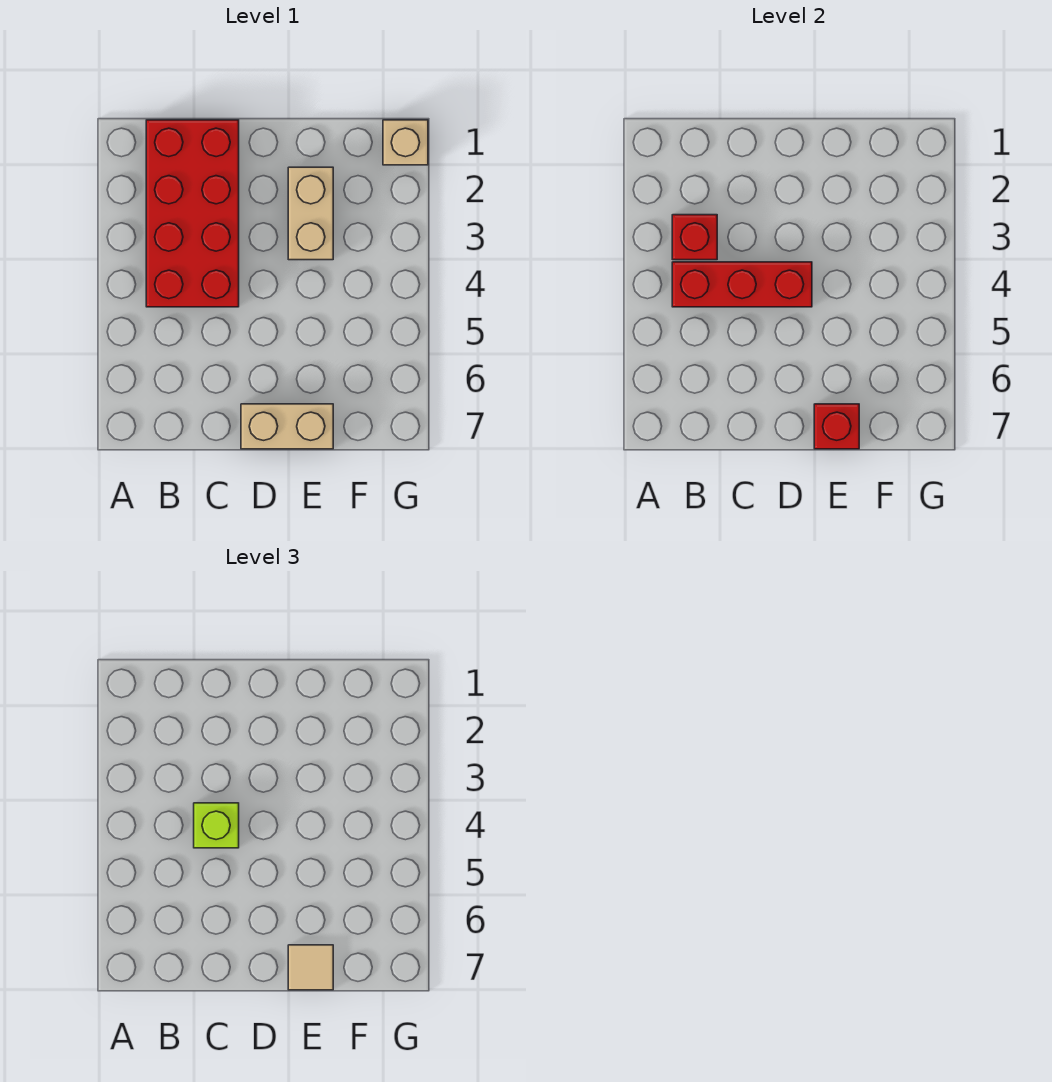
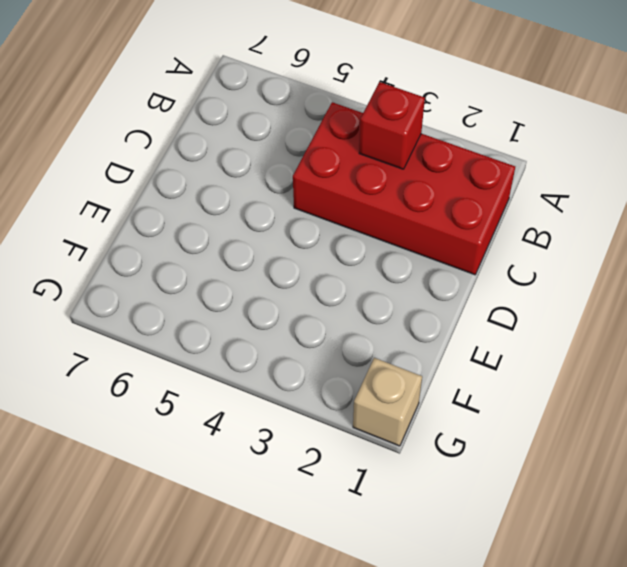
none -> tan brick D7:E7 level 1
none -> tan brick E2:E3 level 1

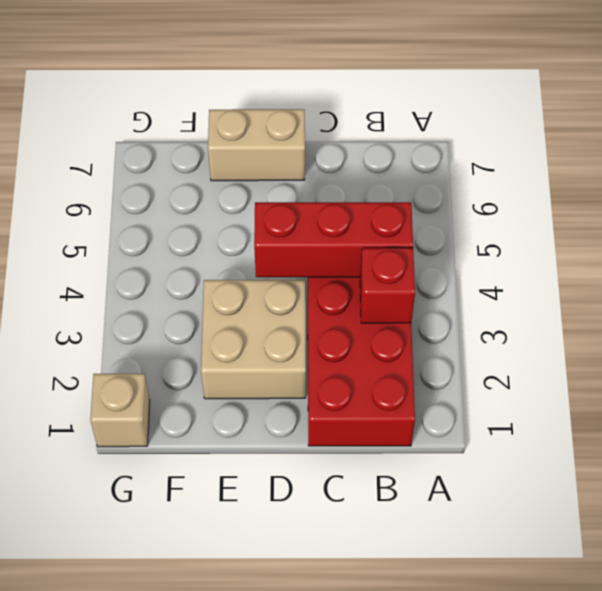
tan brick D2:E3 level 1 -> tan brick E2:E3 level 1
none -> red brick E7 level 2
none -> lime brick C4 level 3

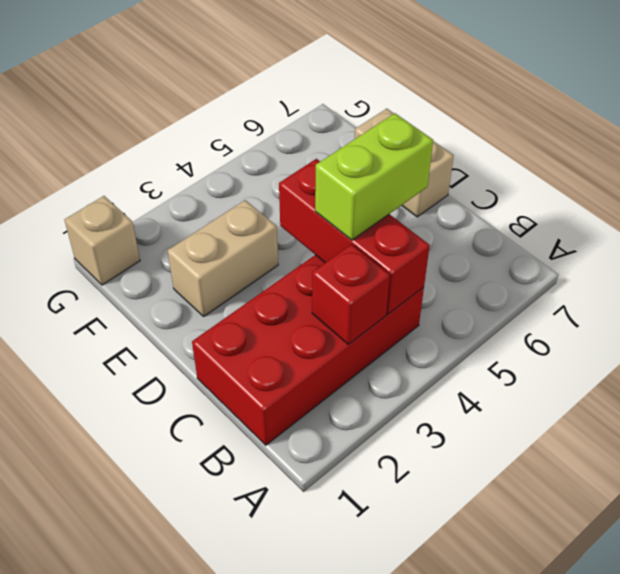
lime brick C4:C5 level 3 -> lime brick C4 level 3
none -> red brick E7 level 2
none -> tan tile E7 level 3

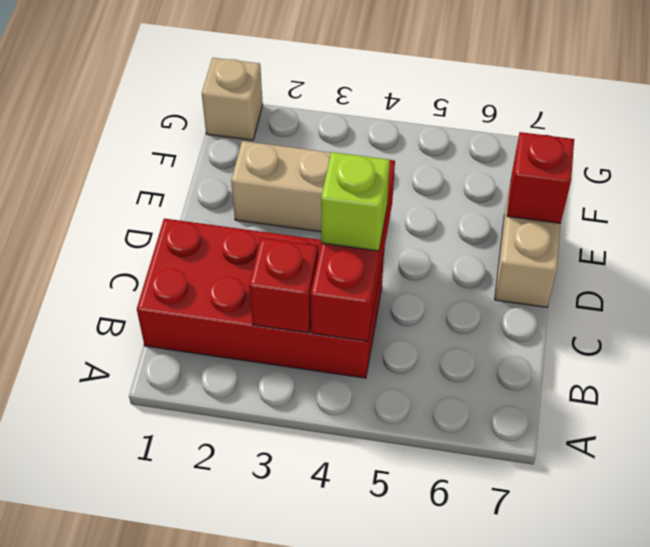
none -> tan tile E7 level 3

